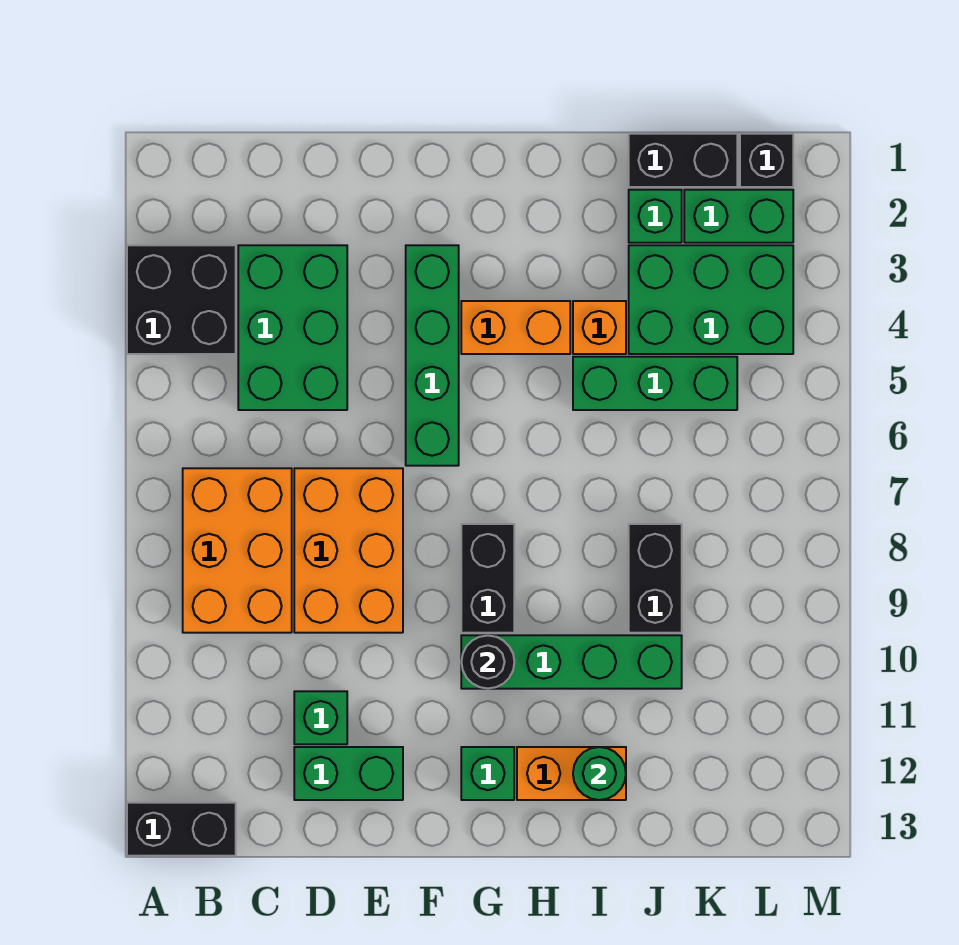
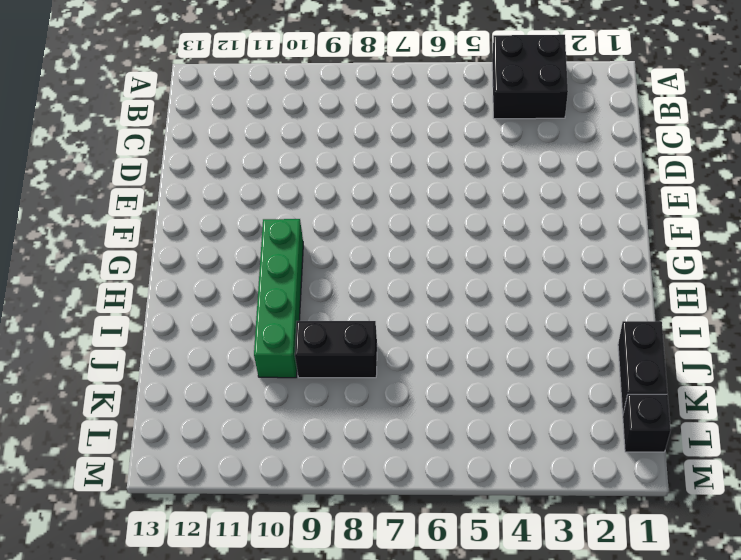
none -> black brick A13:B13 level 1
none -> orange brick B7:C9 level 1
none -> green brick C3:D5 level 1

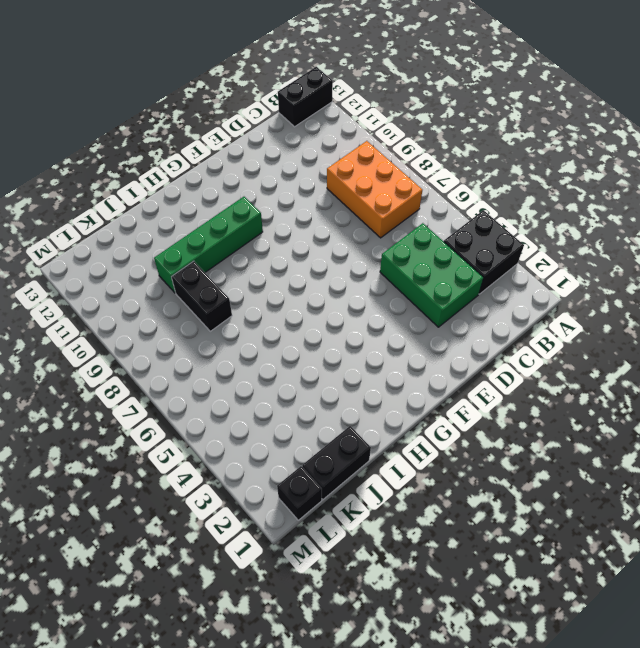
none -> orange brick D7:E9 level 1
none -> green brick D11 level 1
none -> green brick D12:E12 level 1

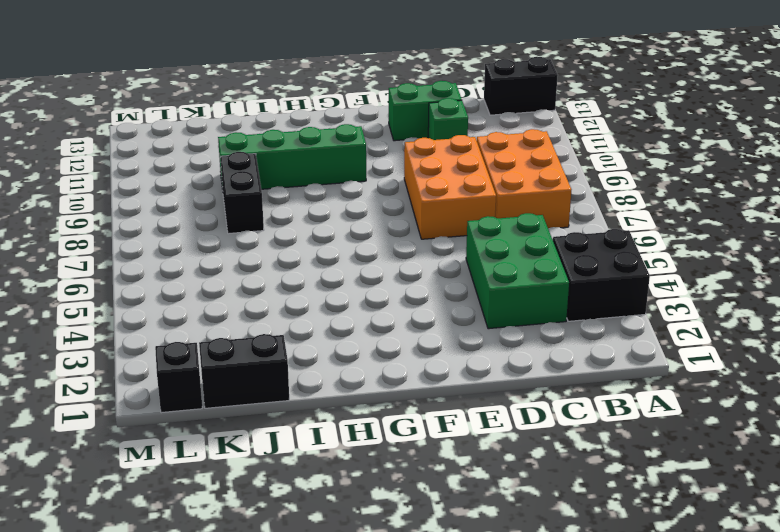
none -> green brick F3:F6 level 1
none -> orange brick G4:H4 level 1
none -> black brick G8:G9 level 1

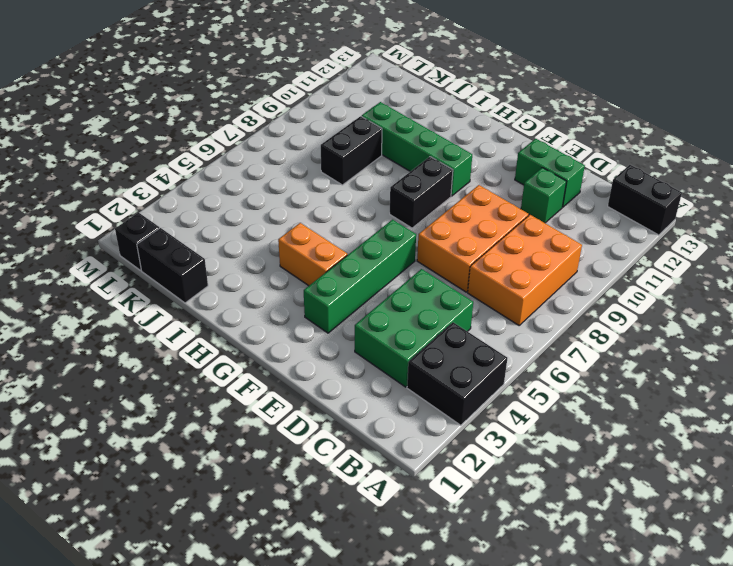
none -> green brick G12 level 1
none -> orange brick H12:I12 level 1
none -> orange brick I4 level 1

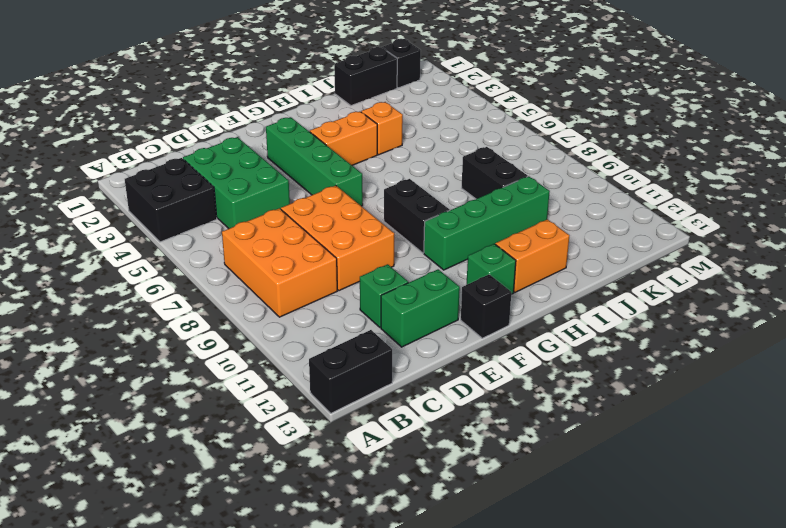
black brick F13 level 1 -> none
none -> green brick I5:K5 level 1
none -> green brick J2 level 1
none -> green brick J3:L4 level 1

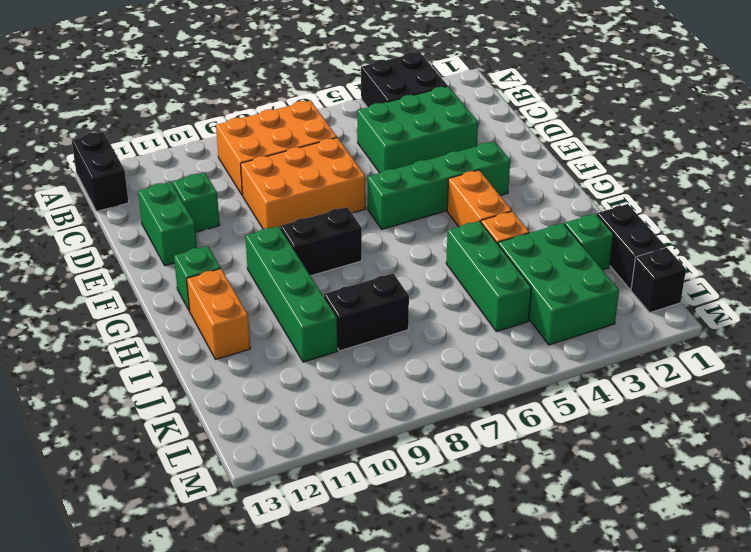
none -> green brick K2:L2 level 1
none -> black round brick G10 level 2
none -> green round brick I12 level 2

